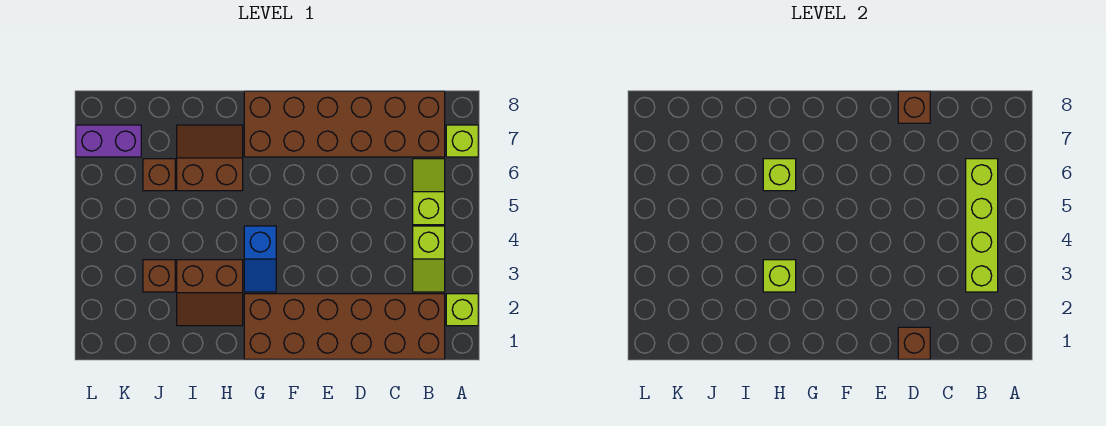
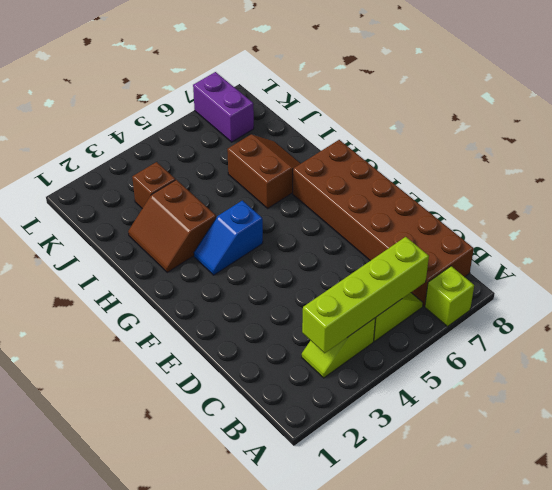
none -> lime brick A2 level 1
none -> brown brick B1:G2 level 1
none -> brown brick J6 level 1

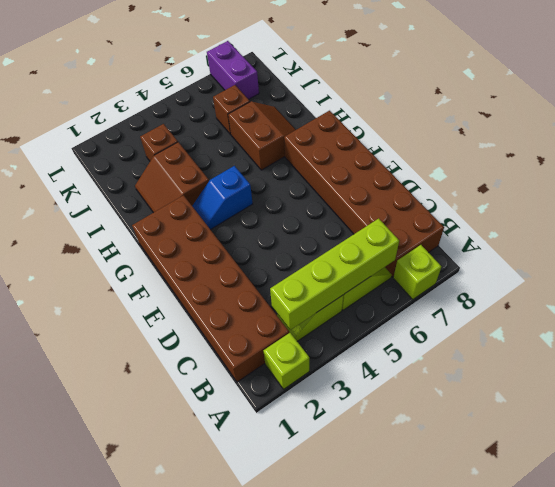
none -> brown brick D1 level 2
none -> brown brick D8 level 2
none -> lime brick H3 level 2

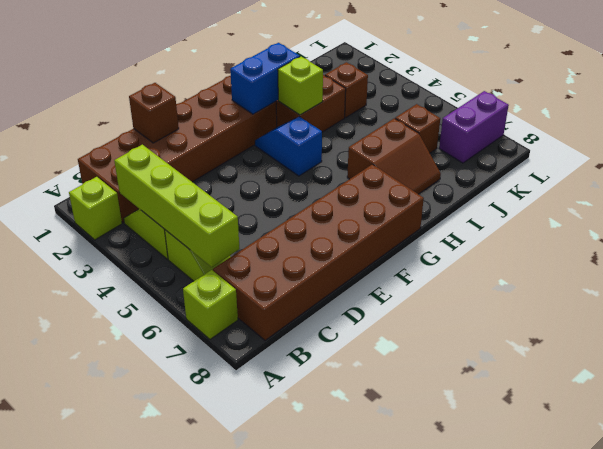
blue brick G2:H2 level 2 -> none
none -> brown brick D8 level 2
none -> lime brick H6 level 2

